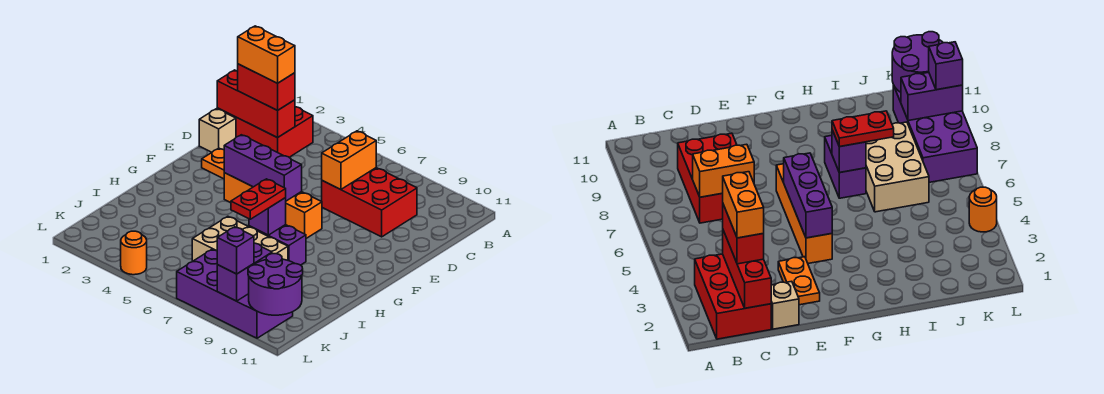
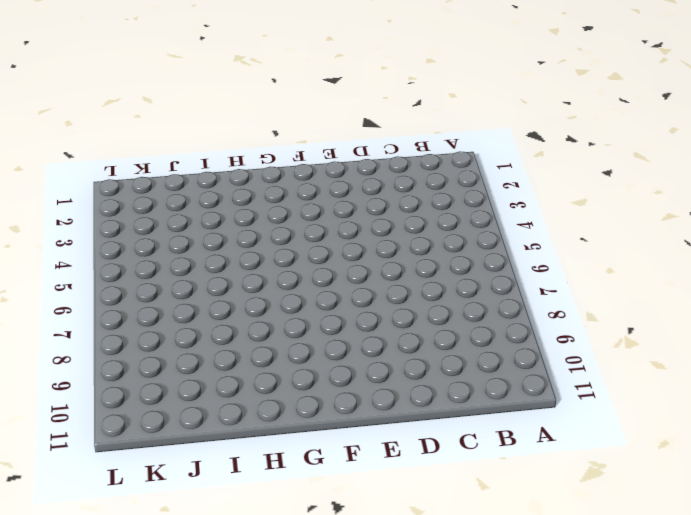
none -> red brick B1:C3 level 1
none -> red brick C7:D9 level 1
none -> tan brick D1 level 1

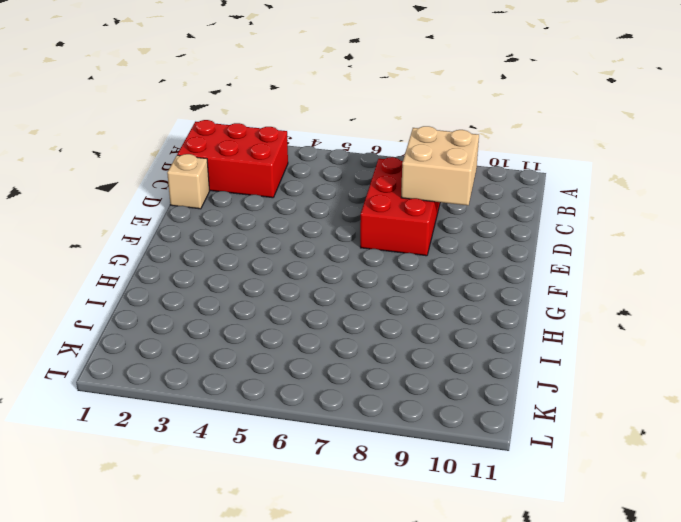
red brick C7:E8 level 1 -> red brick C7:D9 level 1
tan brick C8:D9 level 2 -> none
none -> orange plate E2:E3 level 1
none -> orange brick F4:F7 level 1
none -> purple brick H7:H8 level 1

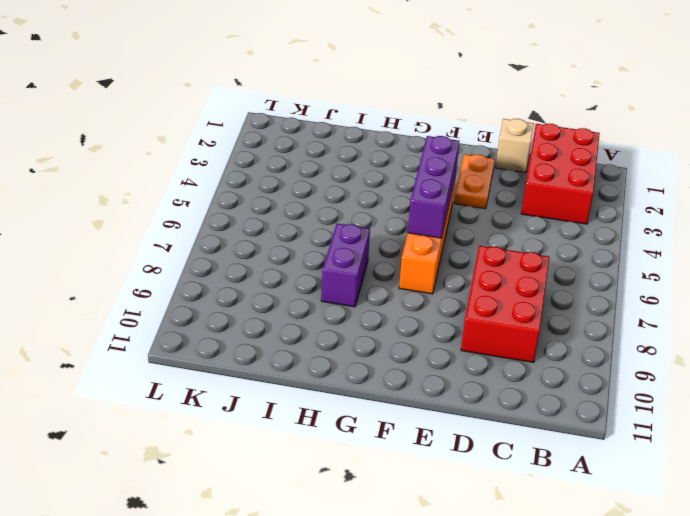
none -> tan brick I6:J8 level 1
none -> purple brick K7:L10 level 1
none -> orange round brick L4 level 1

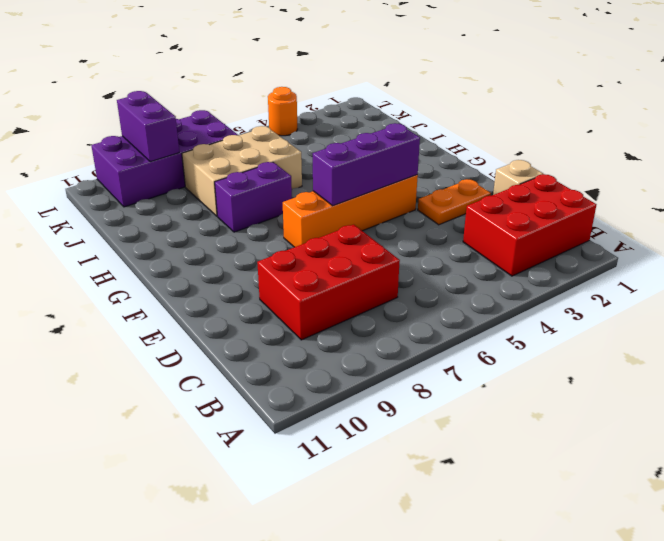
none -> red brick C1:C3 level 2
none -> orange brick C7:D7 level 2
none -> purple brick H7 level 2

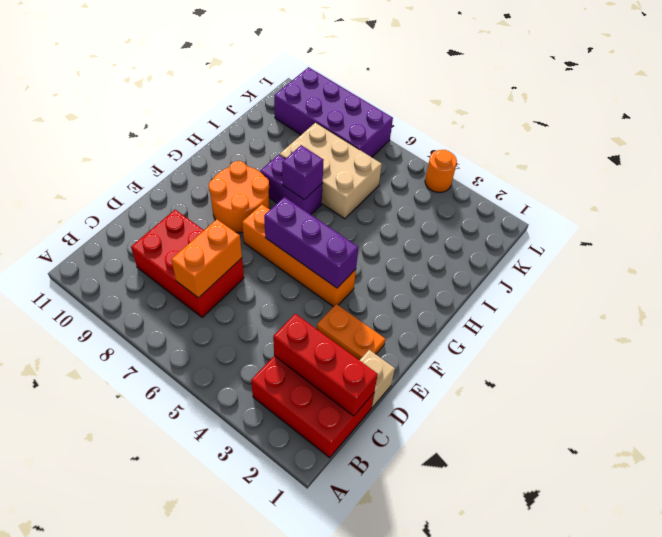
orange round brick F8:G9 level 1 -> none
none -> purple brick K9:L9 level 2
none -> purple round brick K10:L11 level 2
none -> red brick C2:C3 level 3

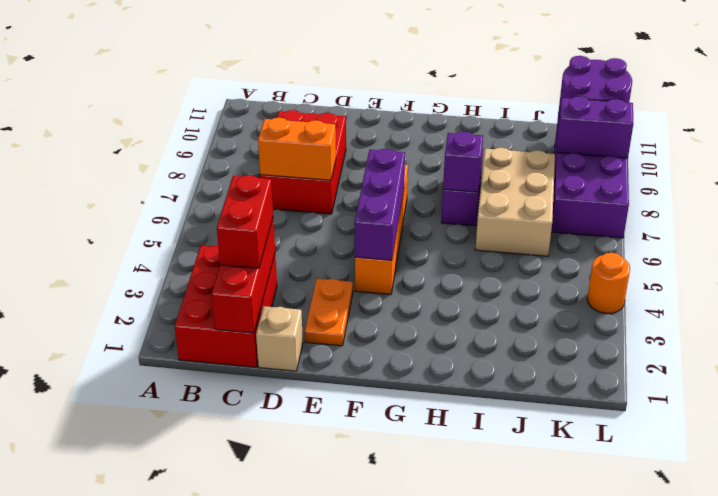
none -> red plate H7:I7 level 3
none -> purple brick L9 level 3
none -> orange brick C2:C3 level 4

